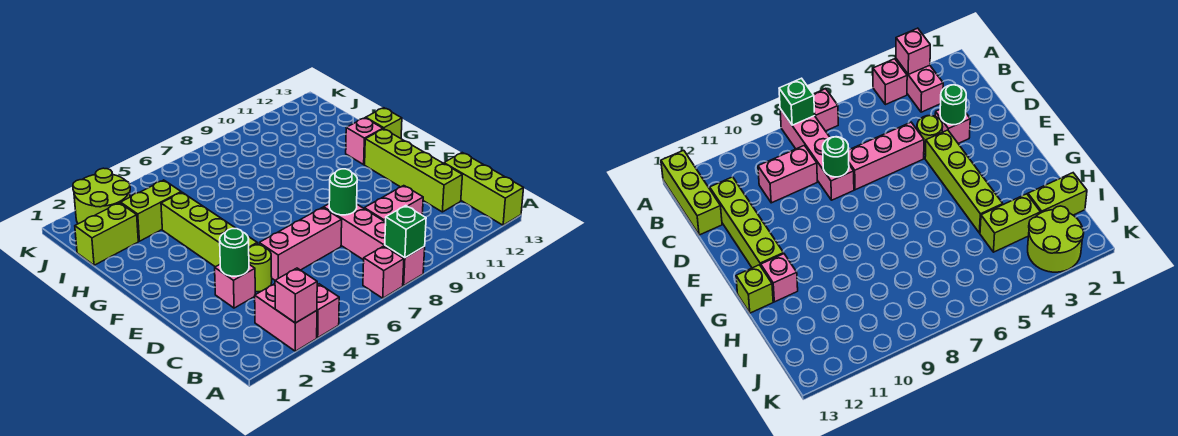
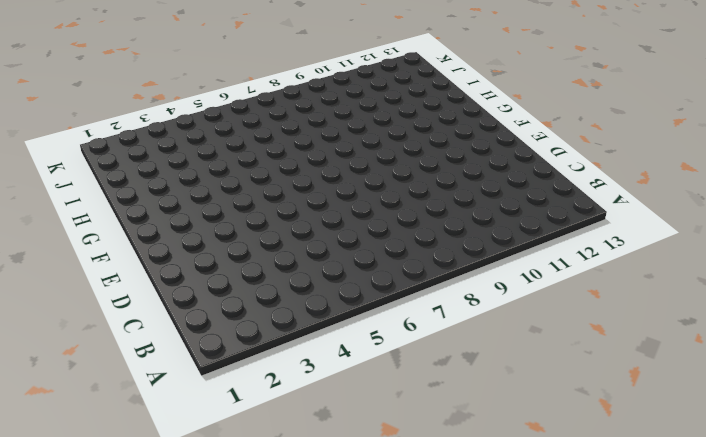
none -> pink brick A3:B3 level 1
none -> pink brick A4 level 1
none -> pink brick A7 level 1

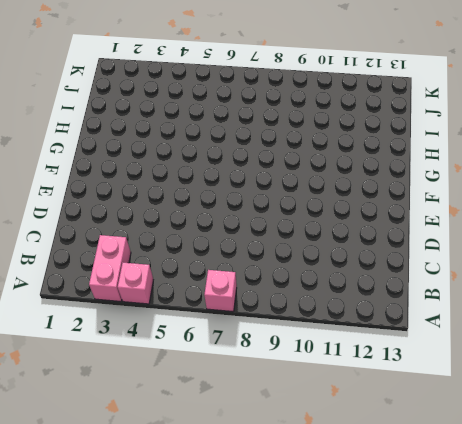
none -> pink brick A8:D8 level 1
none -> lime brick A13:C13 level 1
none -> pink brick C9:C10 level 1

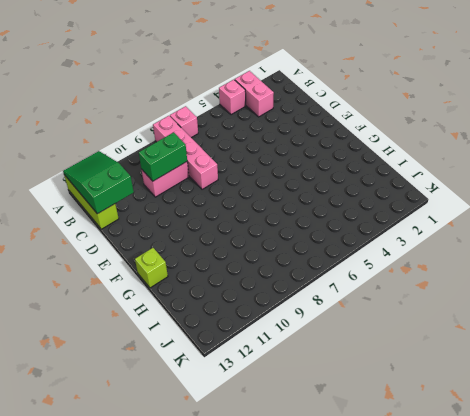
green slope A12:C13 level 2 top C -> none
green brick C9:C10 level 2 -> none
none -> lime brick C12:F12 level 1
none -> pink brick D3 level 1
none -> lime round brick D4 level 1

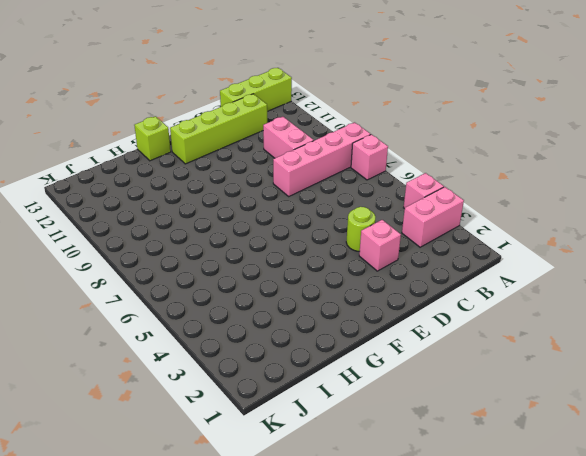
none -> pink brick D5:D7 level 1
none -> lime brick E4:H4 level 1
none -> pink brick G12 level 1

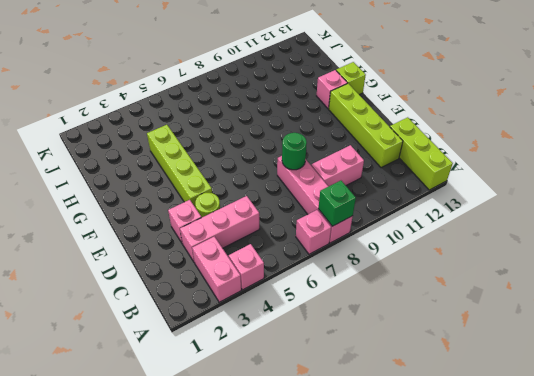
pink brick C3:C5 level 1 -> pink brick D5:D7 level 1
none -> lime brick I1:I2 level 1
none -> lime brick I3:I4 level 1
none -> lime round brick J2:K3 level 1

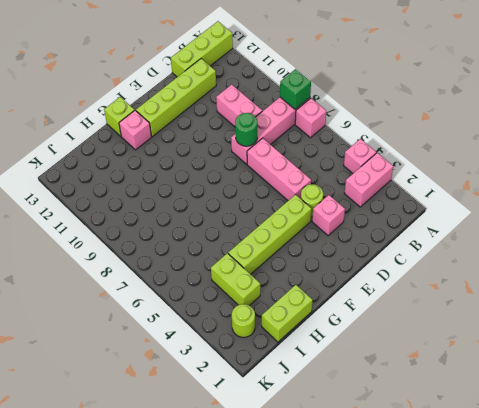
lime brick H1:I1 level 1 -> lime brick I1:I2 level 1
lime round brick J2 level 1 -> lime round brick J2:K3 level 1
none -> pink brick A3 level 2
none -> green round brick D3 level 2

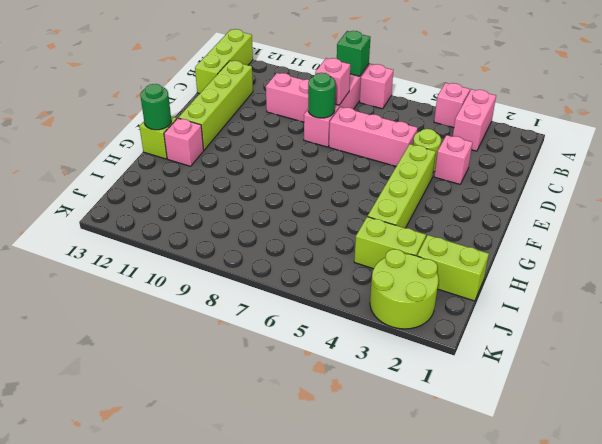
pink brick C8 level 2 -> pink brick A3 level 2
green round brick G13 level 2 -> green round brick D3 level 2

